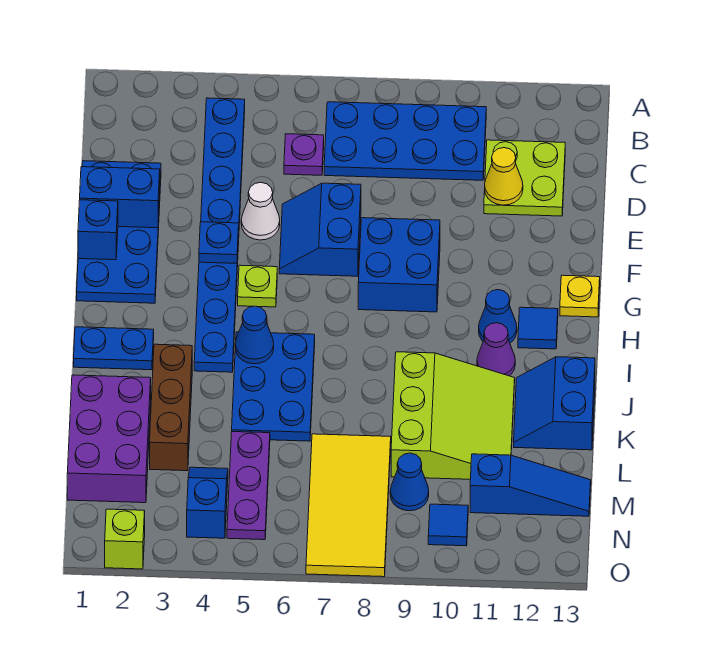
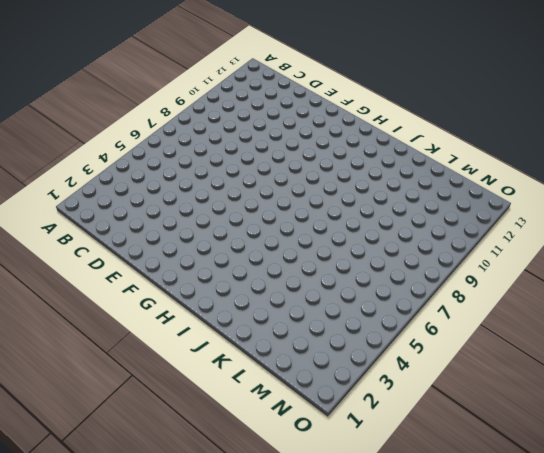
none -> blue plate B4:I4 level 1
none -> blue plate B7:C10 level 1
none -> purple plate C6 level 1
none -> lime plate C11:D12 level 1

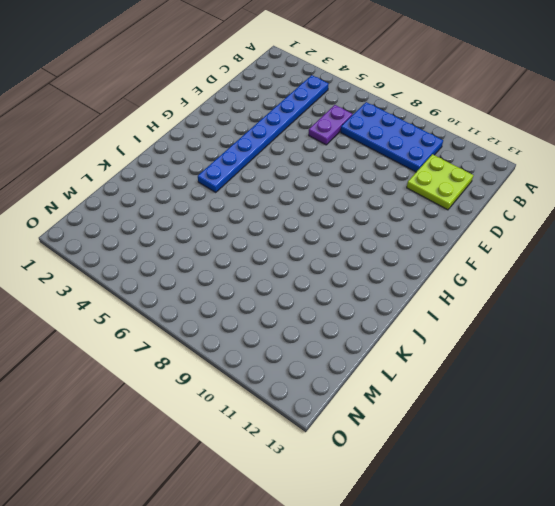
purple plate C6:D6 level 1 -> purple plate C6 level 1
none -> blue plate D1:G2 level 1
none -> white cone E5 level 1
none -> blue slope E6:F7 level 1 top 7
none -> blue brick F8:G9 level 1

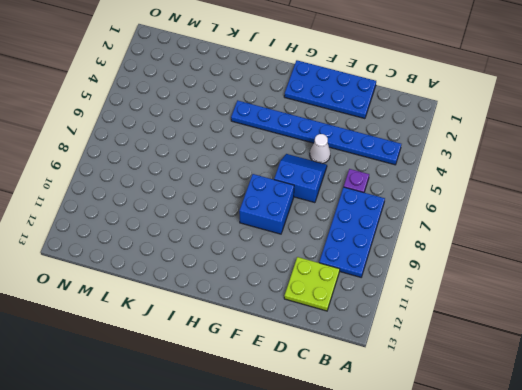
none -> lime plate G5 level 1
none -> yellow plate G13 level 1
none -> blue cone H11 level 1
none -> blue tile H12 level 1

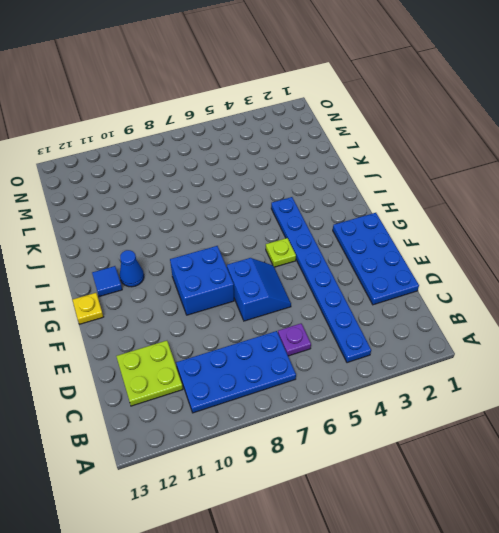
none -> white cone E5 level 1
none -> blue plate I1:I2 level 1
none -> blue plate I5:K6 level 1
none -> purple cone I11 level 1

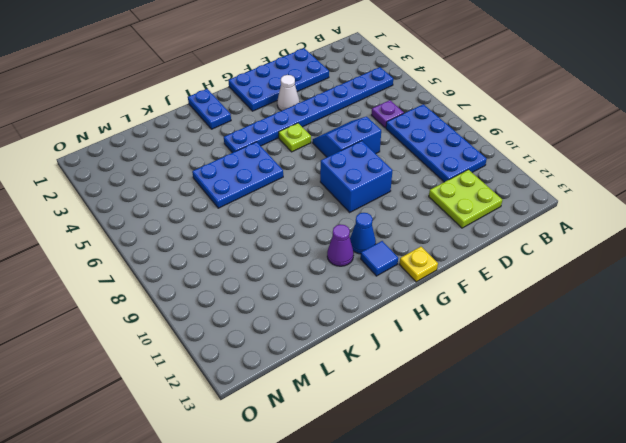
white cone F3 level 1 -> white cone E5 level 1
none -> brown brick J3:L3 level 1
none -> lime slope J9:L11 level 1 top 9
none -> blue slope J12:K13 level 1 top 13
none -> purple brick K1:M2 level 1

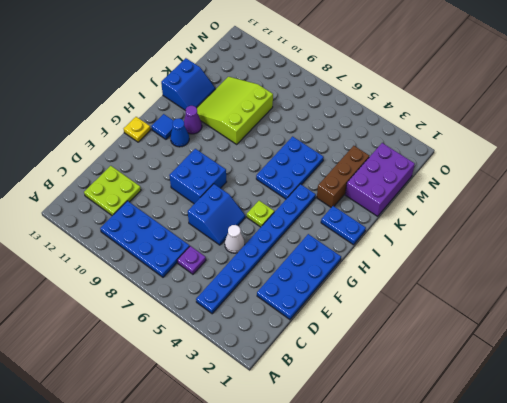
none -> purple plate L5:N5 level 1
none -> yellow tile L7:O8 level 1
none -> blue slope M4:N4 level 1 top N
none -> blue cone M9 level 1

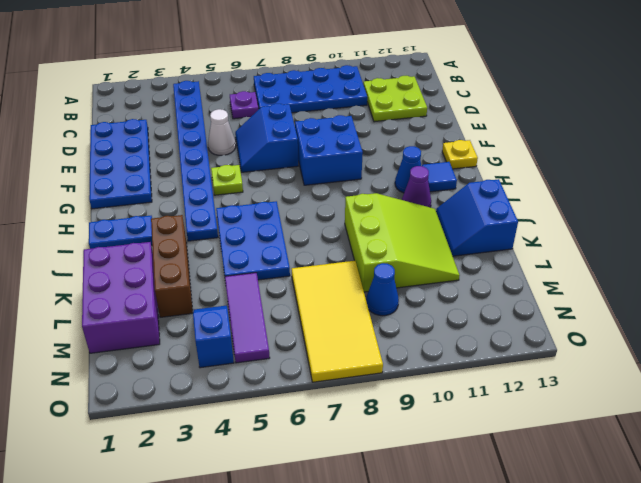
purple tile L5:N5 level 1 -> purple plate L5:N5 level 1
none -> blue slope M11:M13 level 1 top 11
none -> blue tile N10 level 1
none -> lime brick O2 level 1
none -> yellow cone D11 level 2

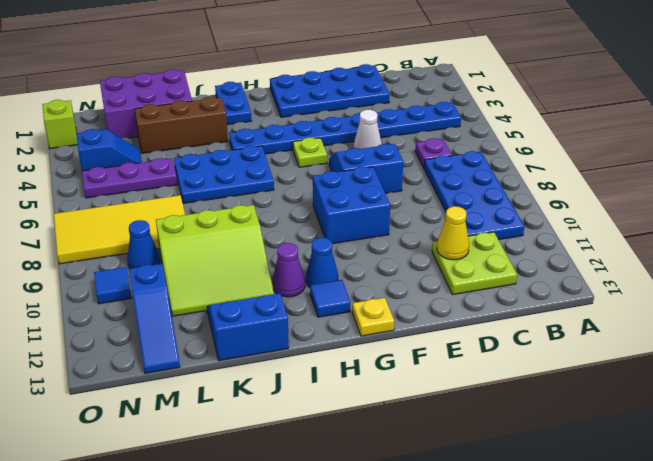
none -> blue brick E1:E2 level 2
none -> blue brick F1 level 2
none -> blue plate F4 level 2
none -> blue cone I5 level 2

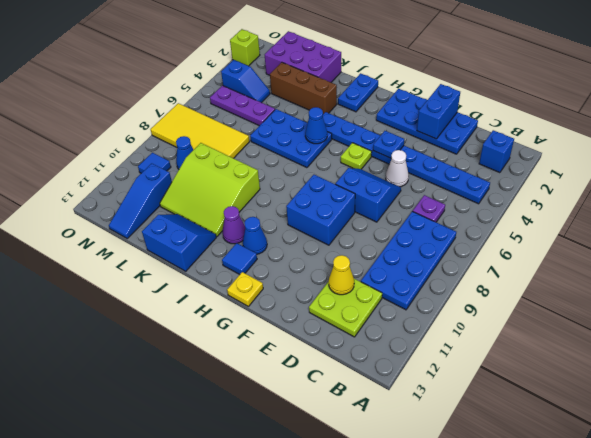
blue brick B2 level 1 -> blue brick F1 level 2

